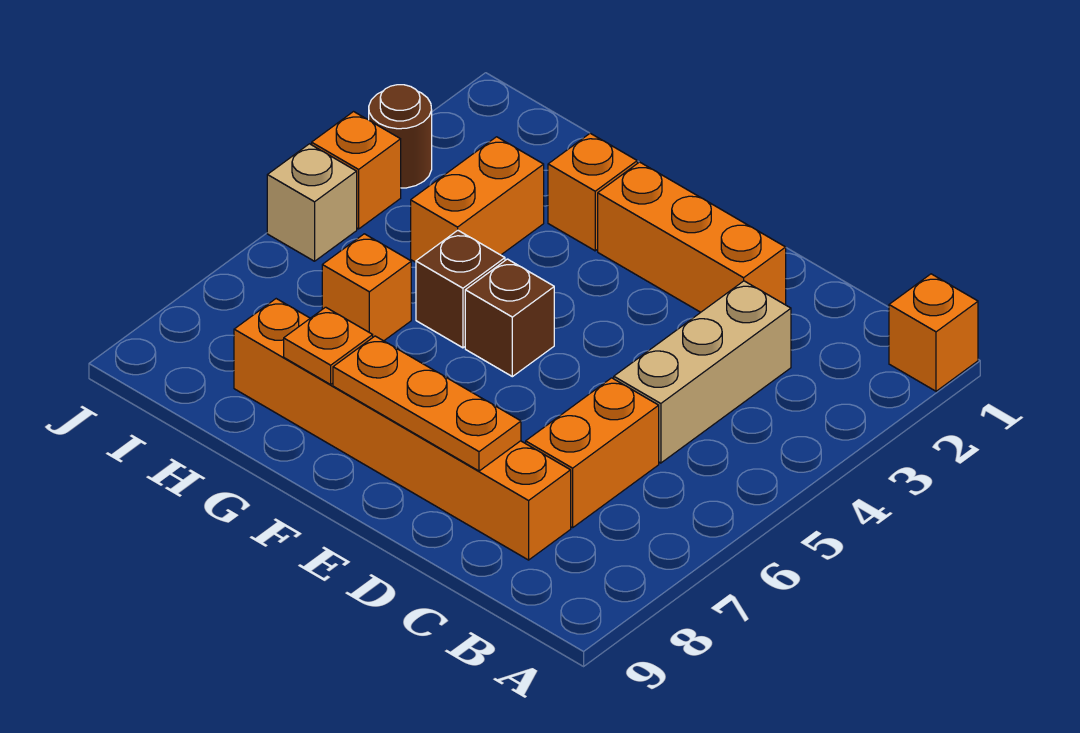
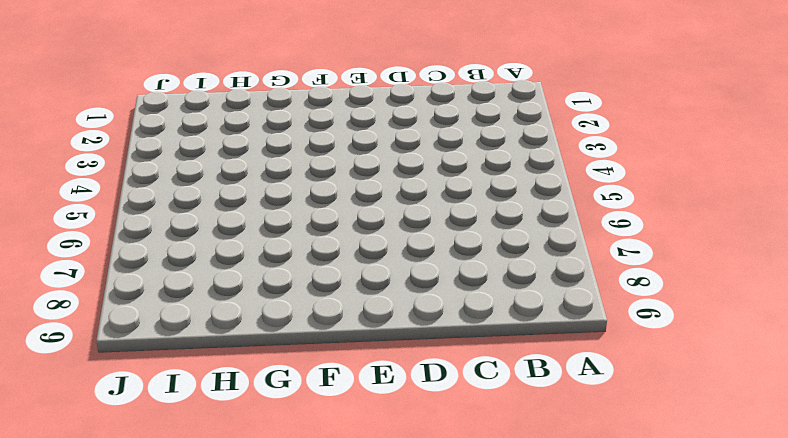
none -> orange brick A1 level 1
none -> tan brick C3:C5 level 1
none -> orange brick C6:C7 level 1

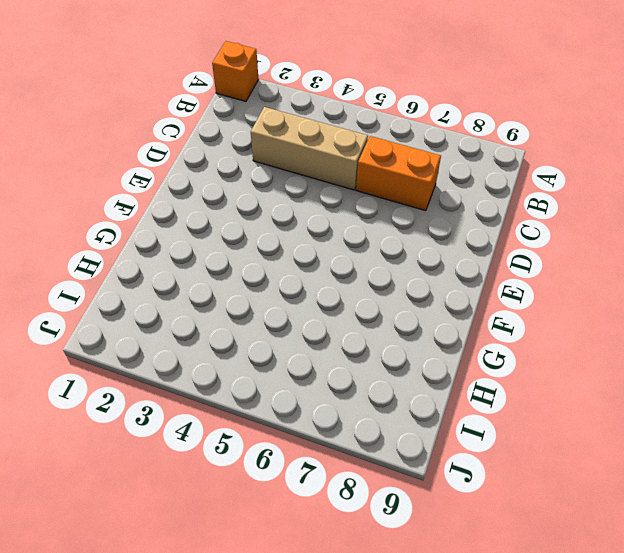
none -> orange brick C8:H8 level 1
none -> orange brick D2:F2 level 1
none -> brown brick F5 level 1

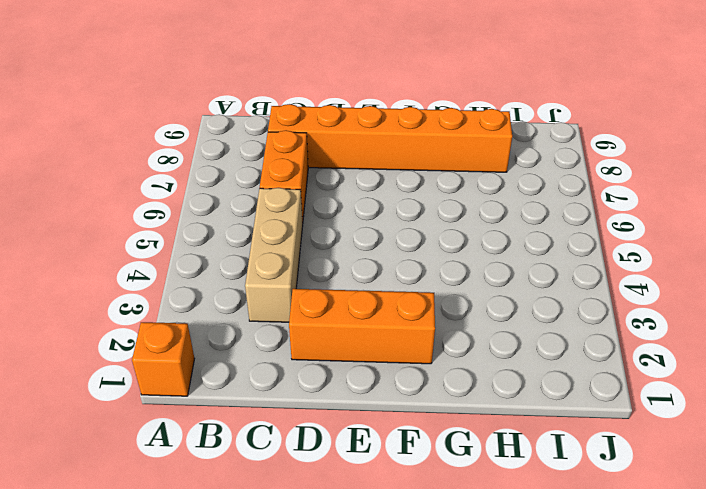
none -> brown brick F5 level 1
none -> orange brick G2 level 1
none -> brown brick G5 level 1

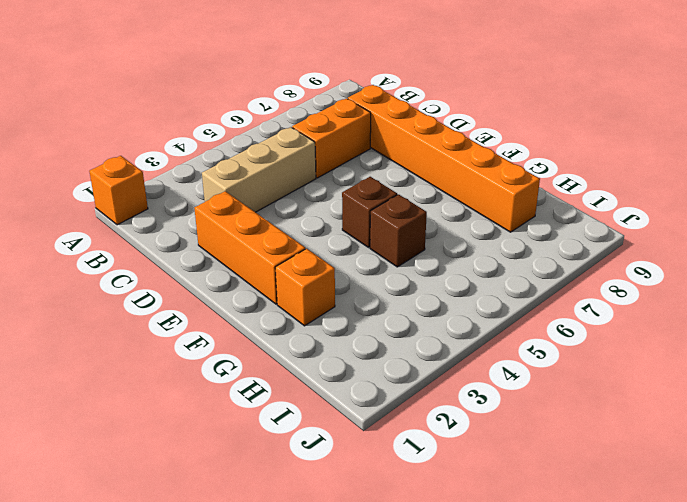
none -> orange brick H3:H4 level 1
none -> orange brick H6 level 1
none -> brown round brick J3 level 1

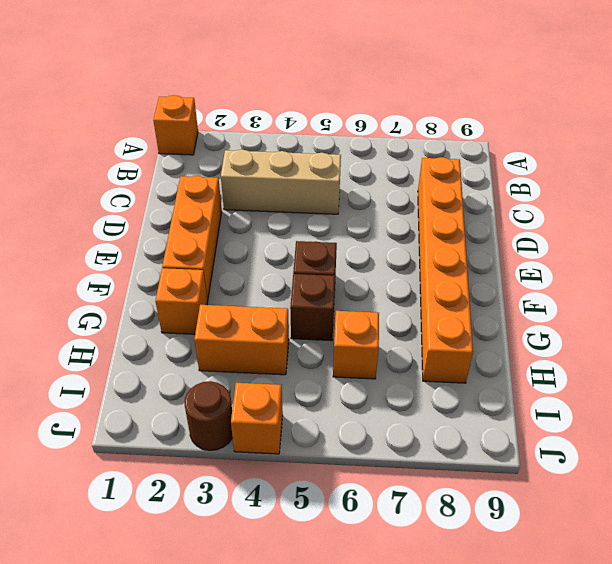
none -> orange brick C6:C7 level 1
none -> tan brick J5 level 1
none -> orange plate D8:F8 level 2

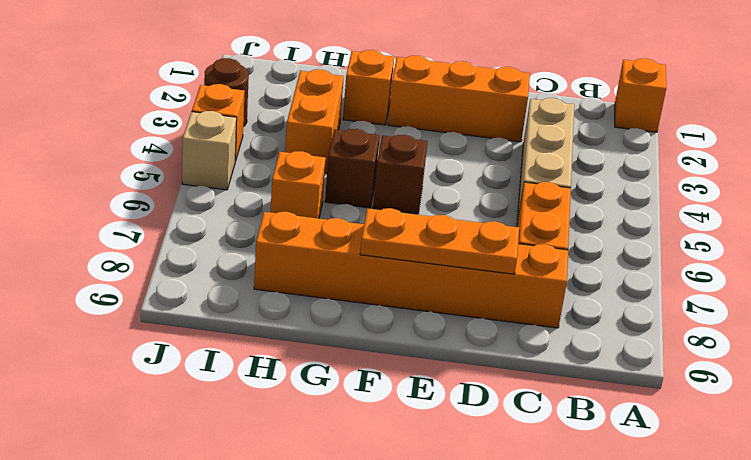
none -> orange plate G8 level 2

